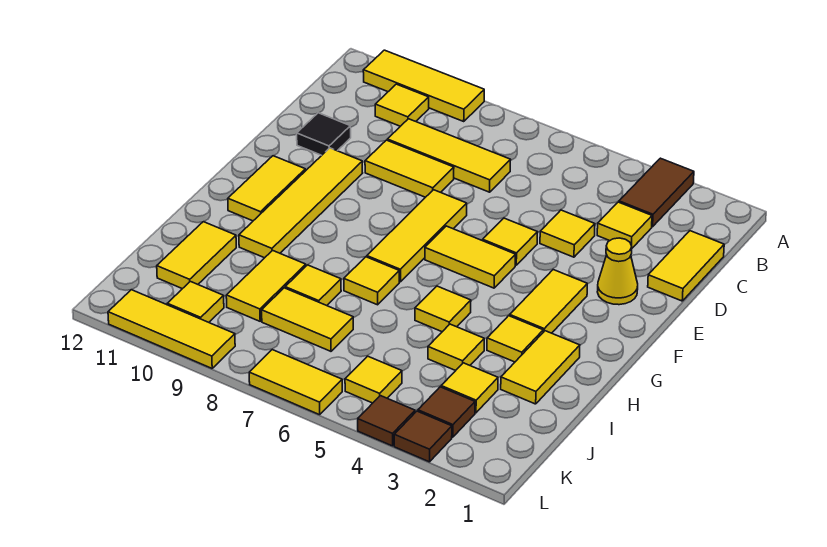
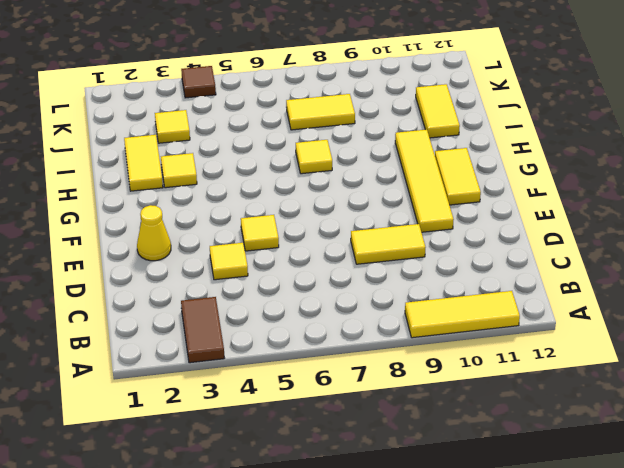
none -> yellow tile B10 level 1
none -> yellow tile C1:D1 level 1
none -> yellow tile C3 level 1
none -> yellow tile C7:C9 level 1

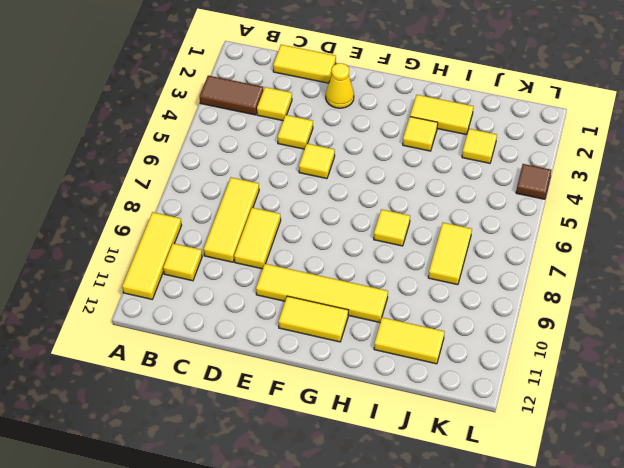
none -> black tile D11 level 1
none -> yellow tile E7:G7 level 1
none -> yellow tile F3:G3 level 1
none -> yellow tile F5:F6 level 1

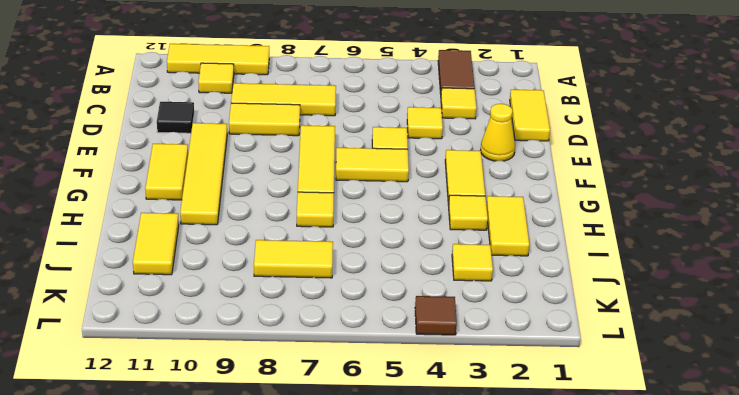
none -> yellow tile H5 level 1
none -> yellow tile I4 level 1
none -> yellow tile I8 level 1
none -> yellow tile I9:J9 level 1

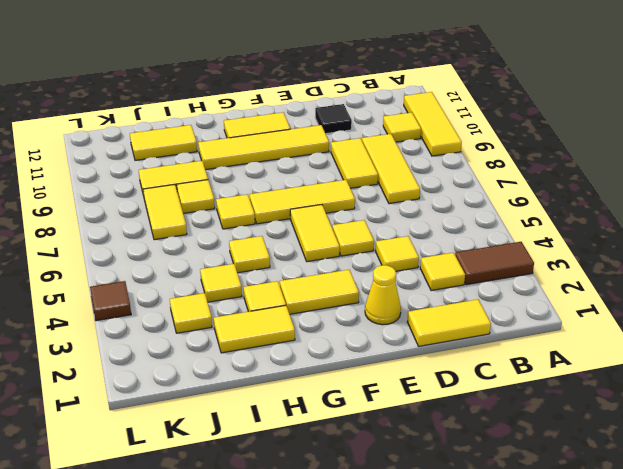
none -> brown tile K3 level 1
none -> yellow tile K5 level 1
none -> yellow tile K10 level 1
none -> brown tile L3 level 1

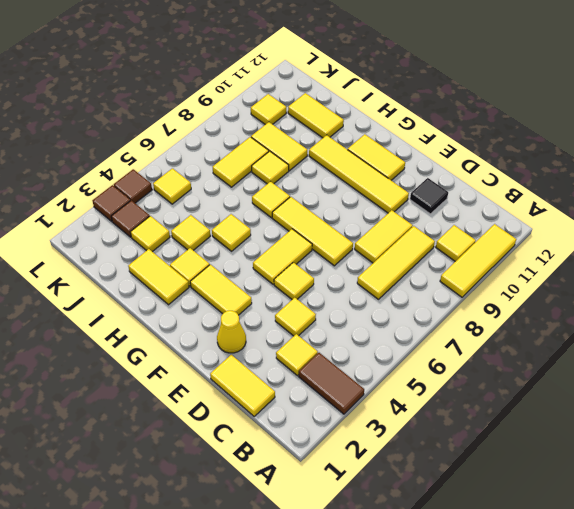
none -> yellow tile L6:L7 level 1
none -> yellow tile L9:L11 level 1

